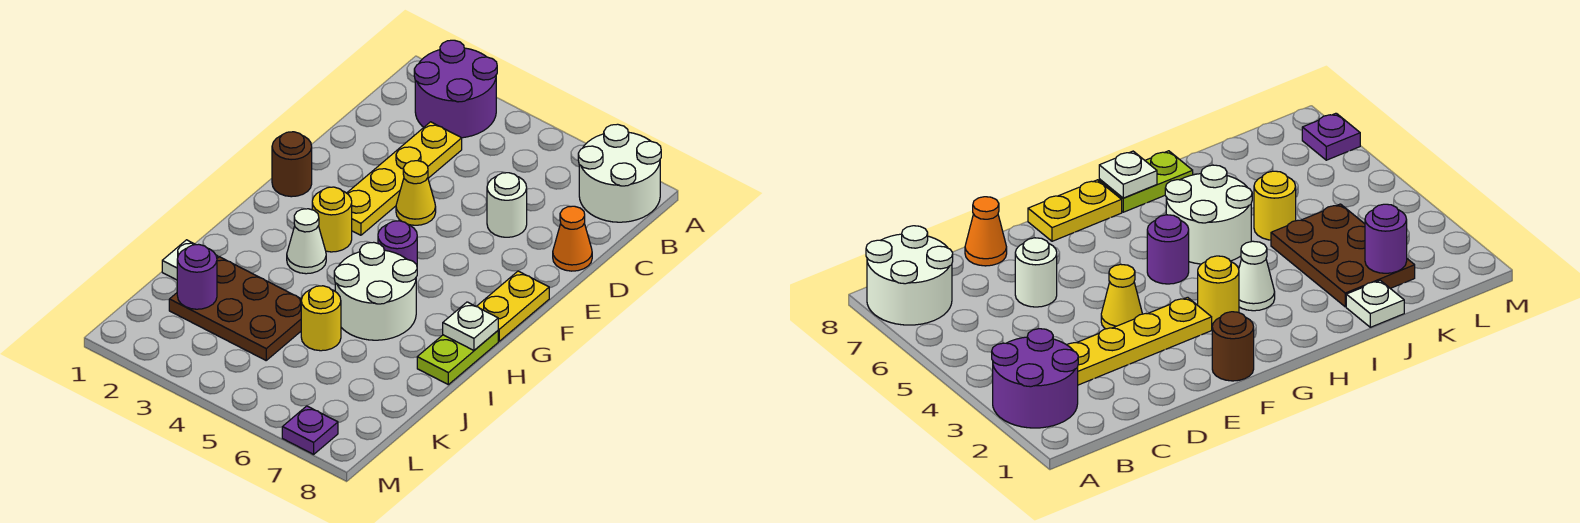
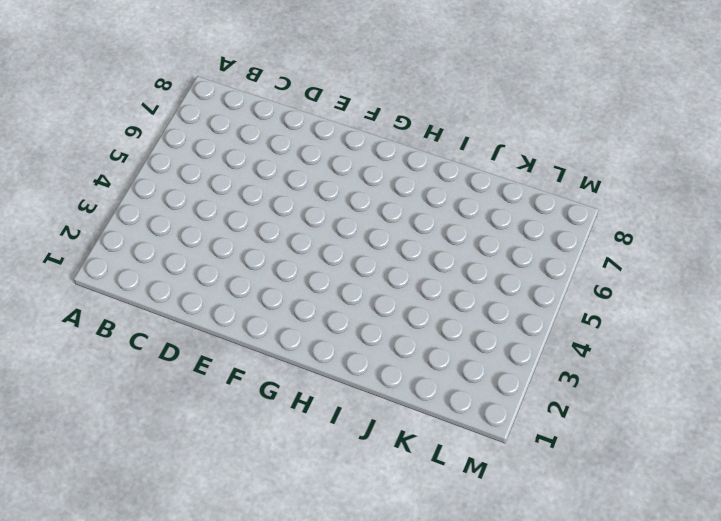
none -> purple round brick A2:B3 level 1
none -> white round brick A7:B8 level 1
none -> yellow plate C3:F3 level 1

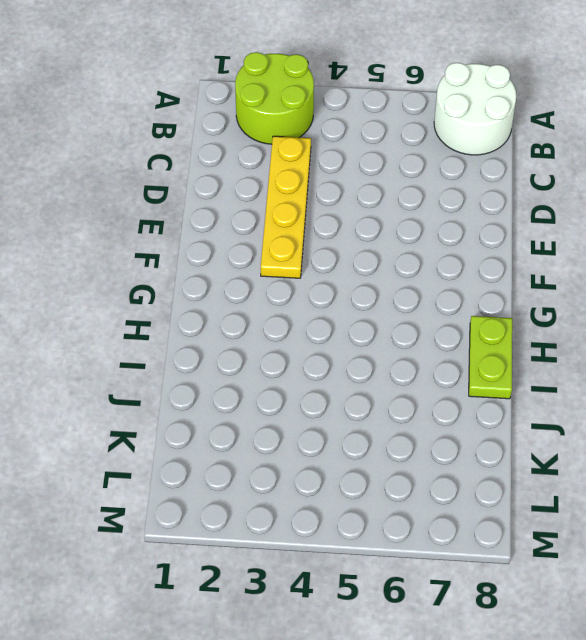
lime round brick A2:B3 level 1 -> purple round brick A2:B3 level 1
none -> white round brick D6 level 1
none -> orange cone D8 level 1
none -> yellow cone E4 level 1

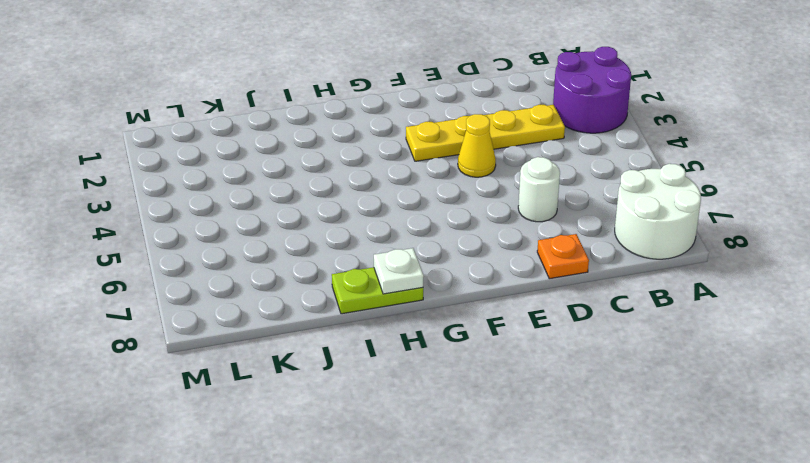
orange plate D8 level 1 -> orange cone D8 level 1
none -> brown round brick F1 level 1
none -> yellow plate F8:G8 level 1
none -> yellow round brick G3 level 1

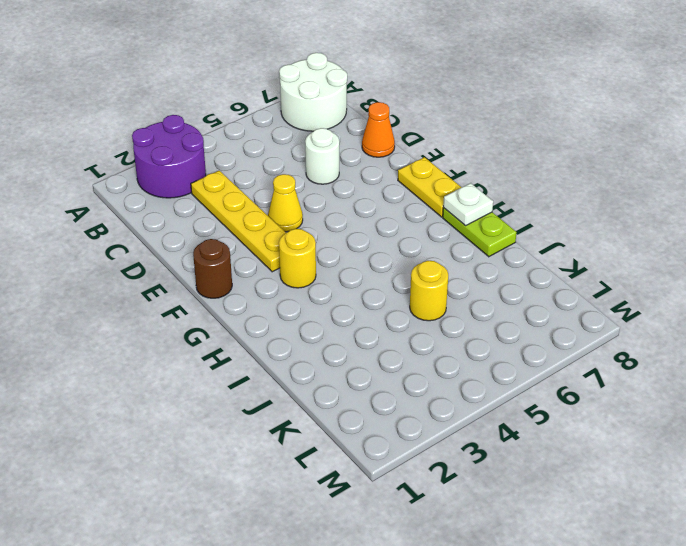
none -> purple round brick G5 level 1
none -> white cone H3 level 1
none -> white round brick H5:I6 level 1

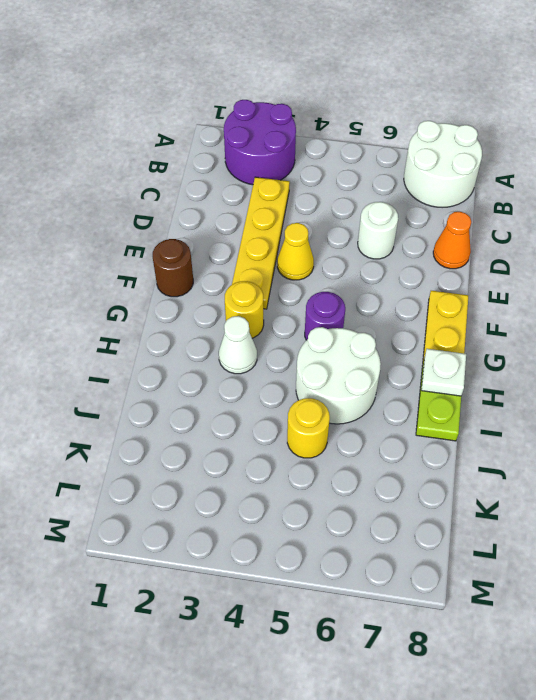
none -> white plate J1 level 1
none -> brown plate J2:K4 level 1
none -> purple plate M7 level 1

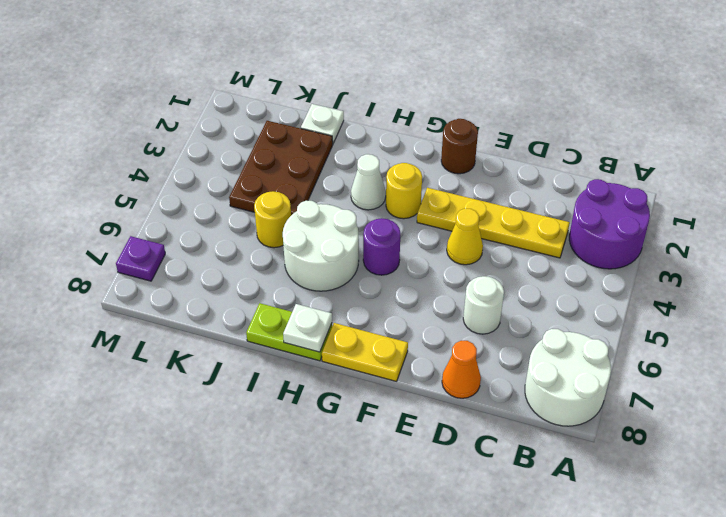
none -> purple round brick K2 level 2

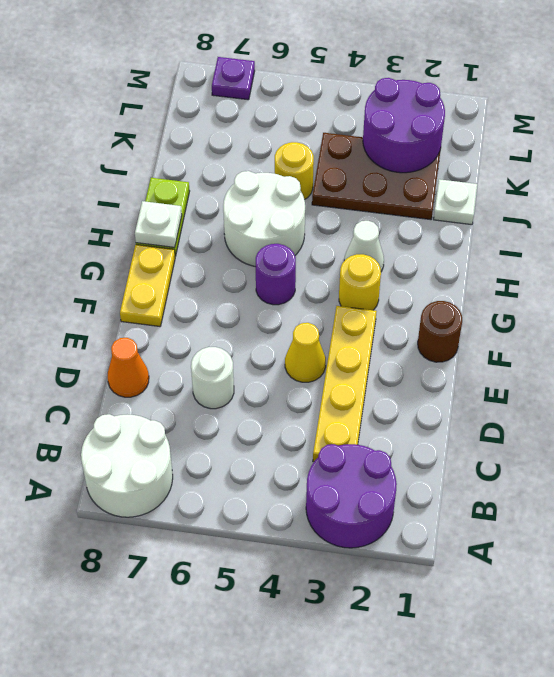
purple round brick K2:L3 level 2 -> purple round brick K2 level 2

